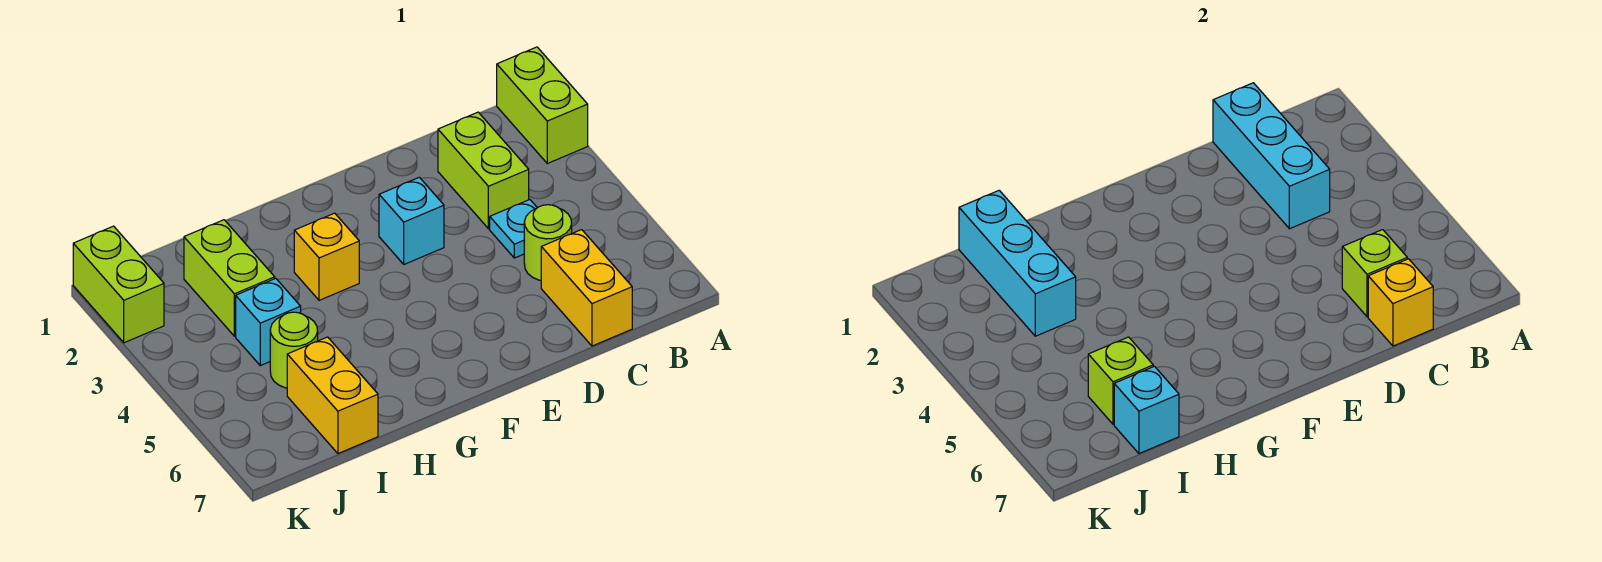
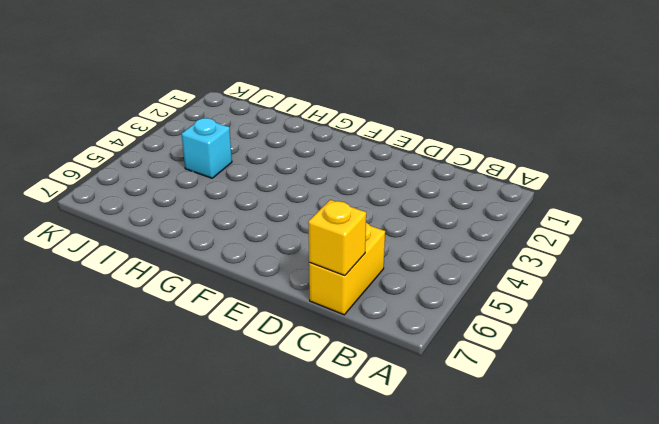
none -> lime brick A1:A2 level 1
none -> lime brick C2:C3 level 1
none -> cyan plate C4 level 1

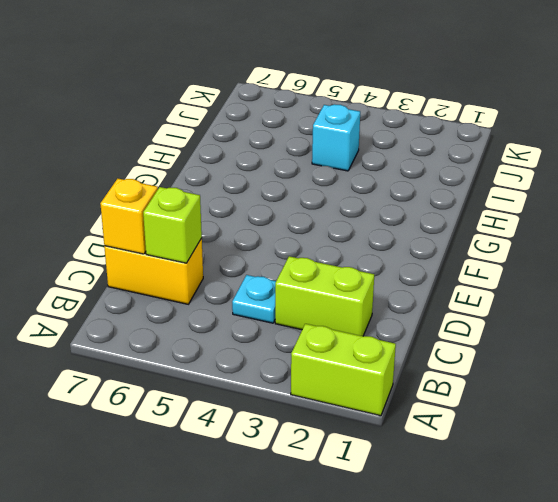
none -> lime round brick C5 level 1
none -> cyan brick E3 level 1
none -> yellow brick G3 level 1

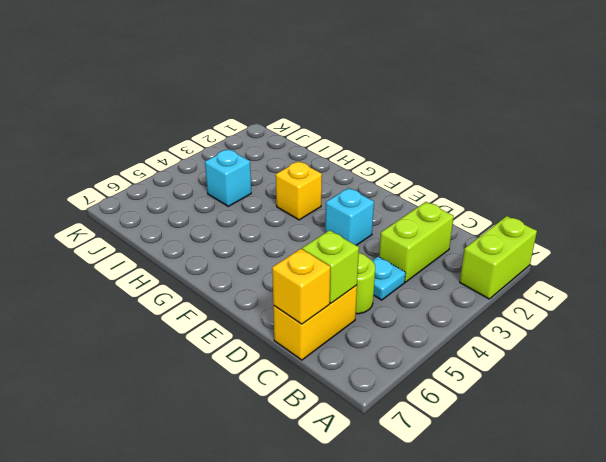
none -> lime brick I2:I3 level 1
none -> lime round brick I5 level 1
none -> yellow brick I6:I7 level 1

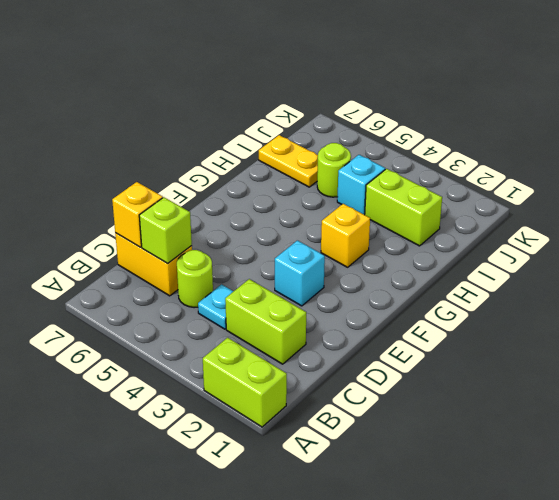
yellow plate I6:I7 level 1 -> yellow brick I6:I7 level 1
none -> lime brick K1:K2 level 1
none -> cyan brick C1:C3 level 2
none -> cyan brick I1:I3 level 2

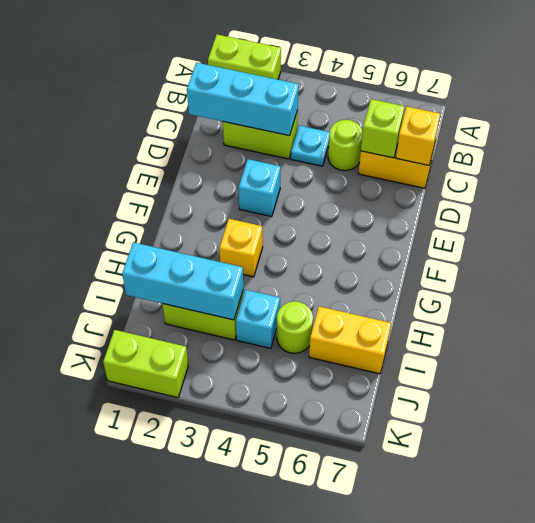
none -> lime brick I6 level 2
none -> cyan brick I7 level 2

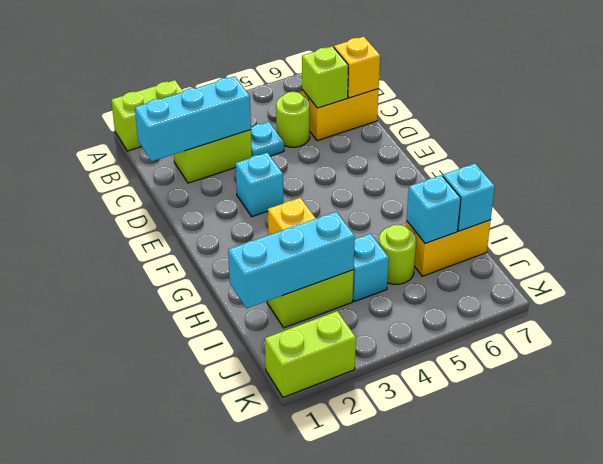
cyan brick I6 level 2 -> lime brick I6 level 2

